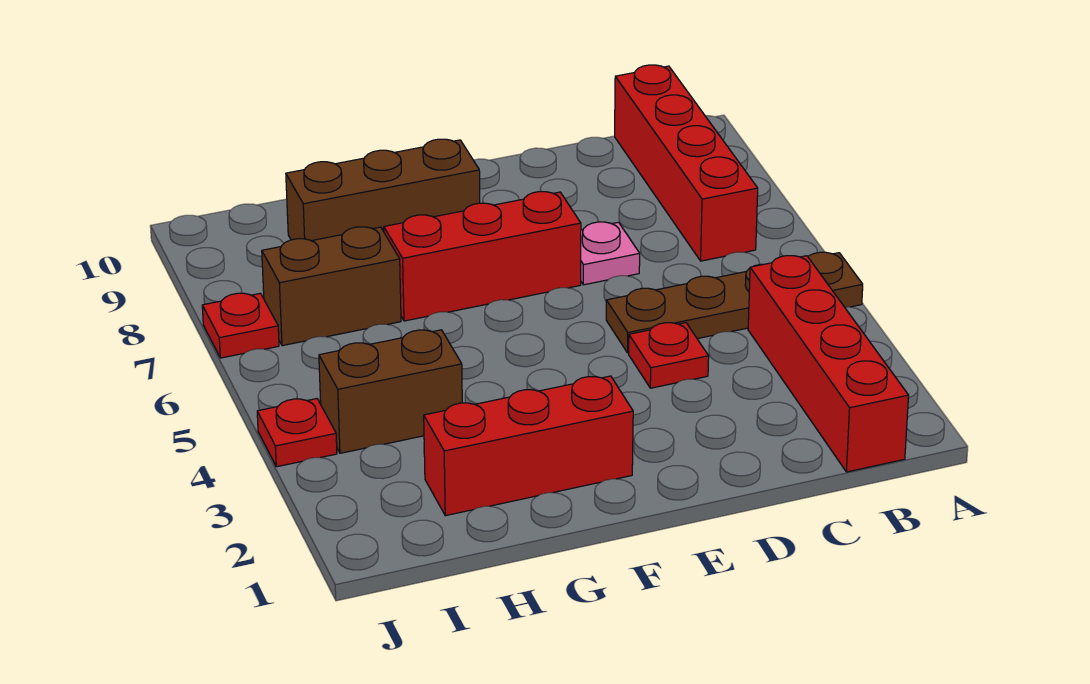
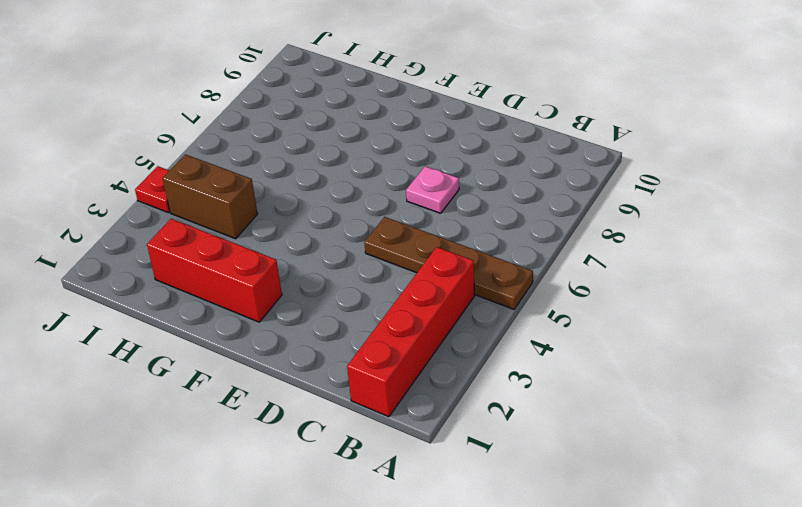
none -> red brick B7:B10 level 1
none -> red plate D4 level 1
none -> red brick E7:G7 level 1

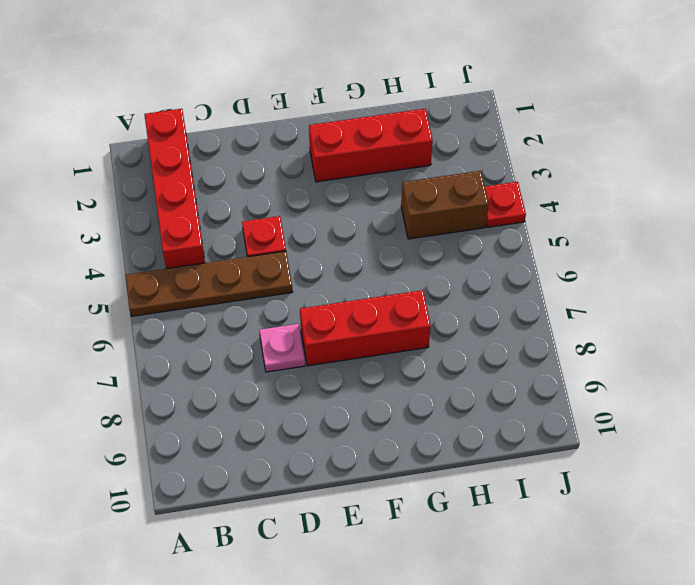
none -> red brick B7:B10 level 1
none -> brown brick F9:H9 level 1
none -> brown brick H7:I7 level 1

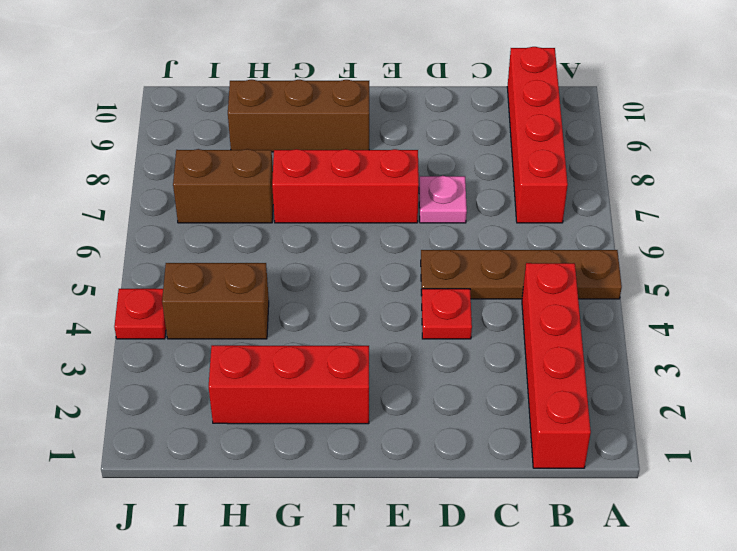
none -> red plate J7 level 1

